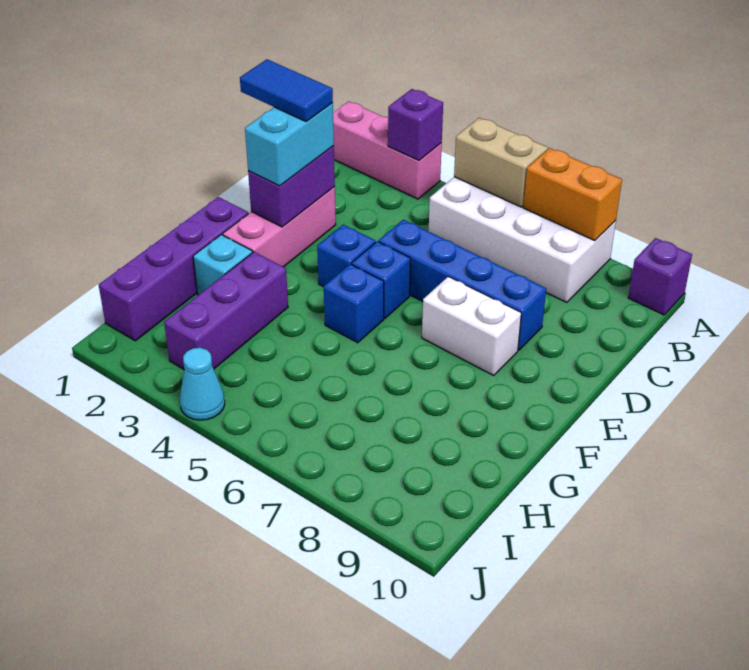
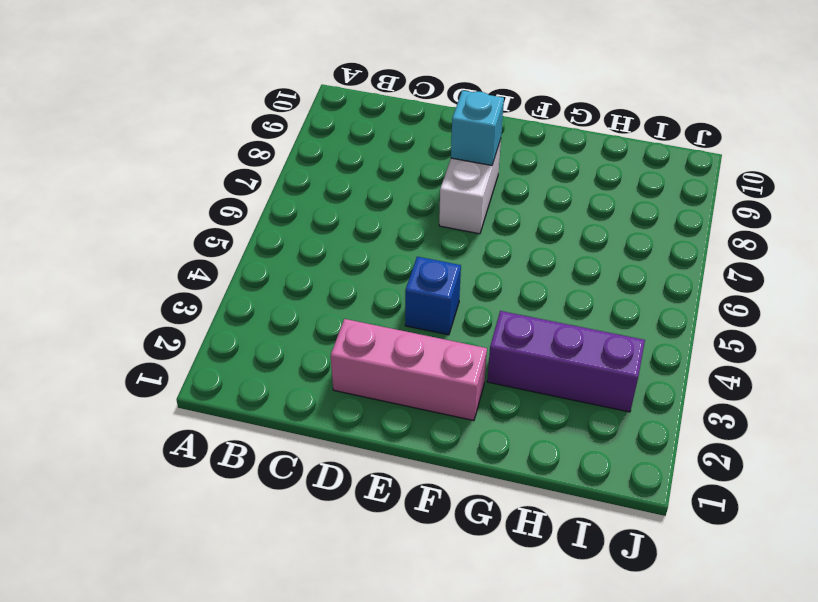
cyan brick E8 level 2 -> cyan brick G2 level 1
none -> pink brick A1:A3 level 1
none -> white brick A5:B8 level 1
none -> purple brick A10 level 1

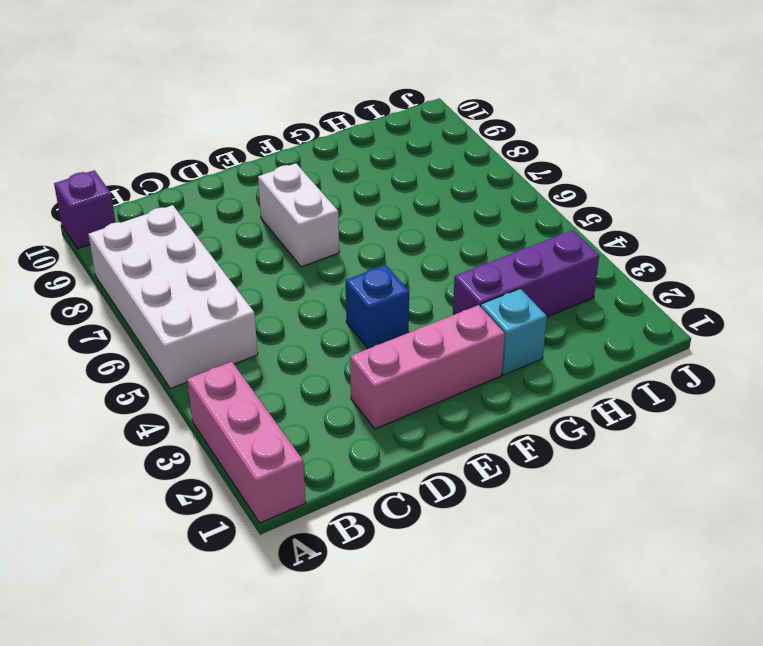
none -> blue brick D5:D8 level 1
none -> blue brick E5 level 1
none -> purple brick F1:I1 level 1

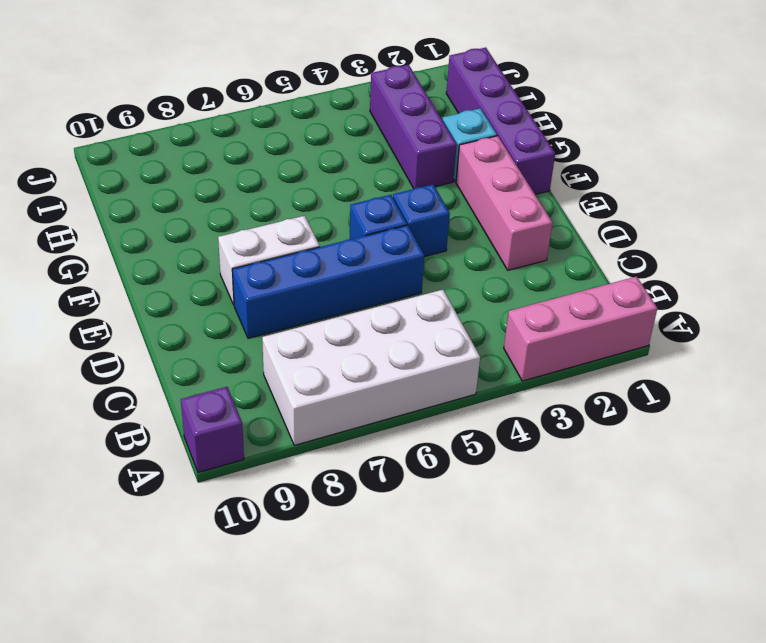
none -> blue brick F5 level 1
none -> cyan cone J4 level 1
none -> purple brick A3 level 2

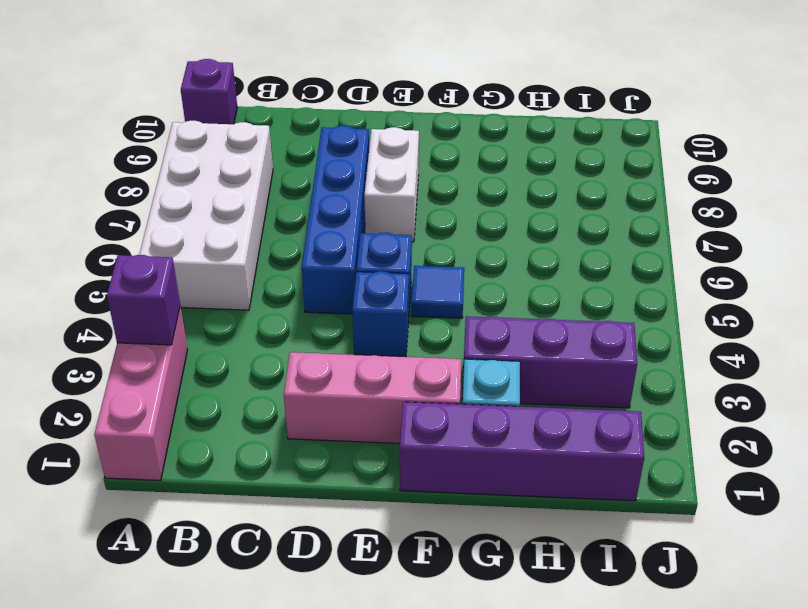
blue tile F5 level 1 -> blue brick F5 level 1
none -> cyan cone J4 level 1
none -> tan brick A5:A6 level 2
none -> orange brick A7:A8 level 2

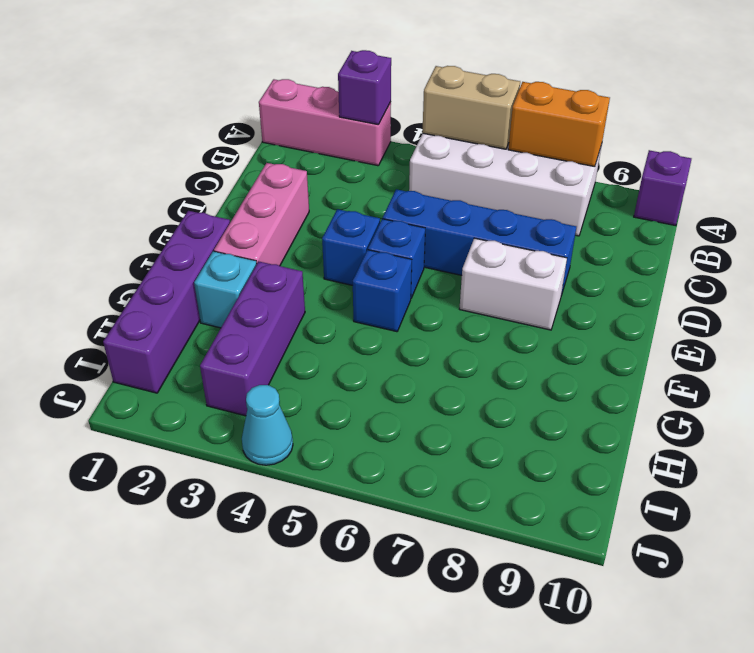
none -> purple brick D2:E2 level 2
none -> cyan brick D2:E2 level 3
none -> blue tile D1:D2 level 4

